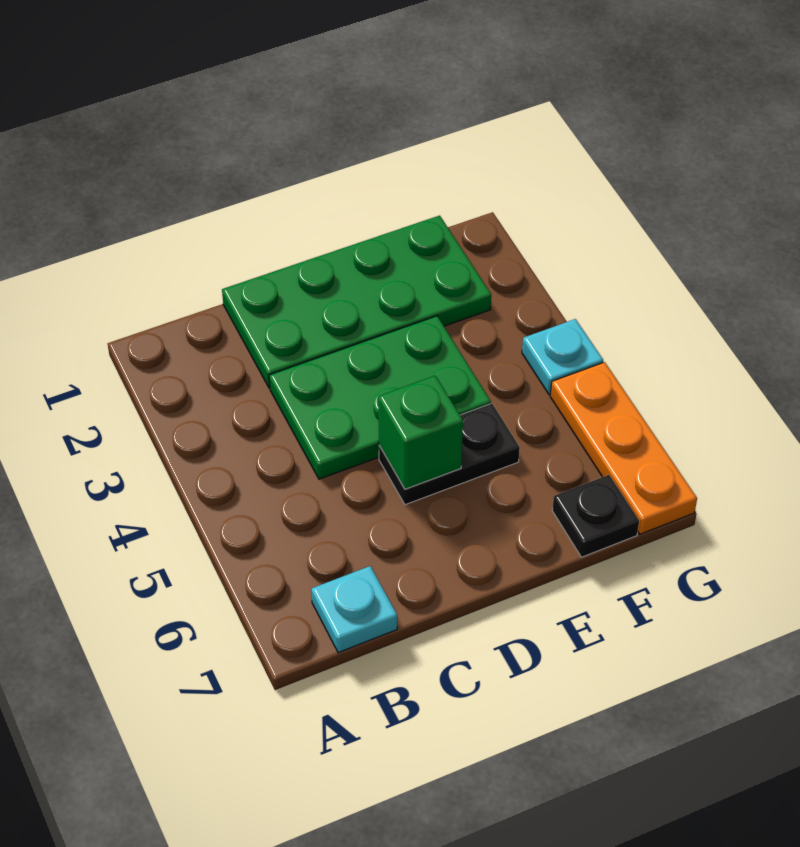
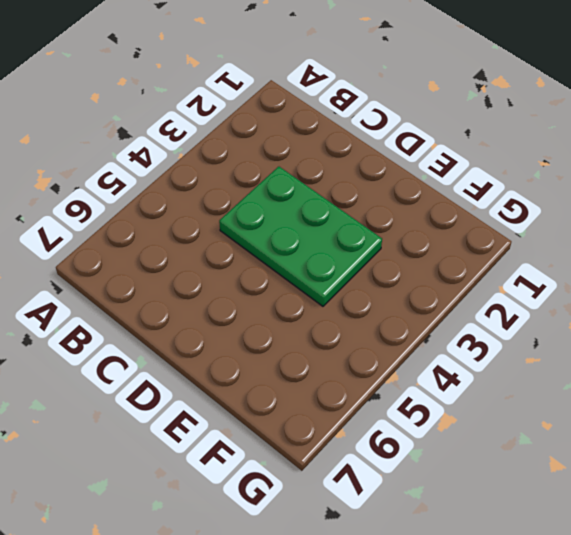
none -> cyan plate B7 level 1
none -> green plate C1:F2 level 1

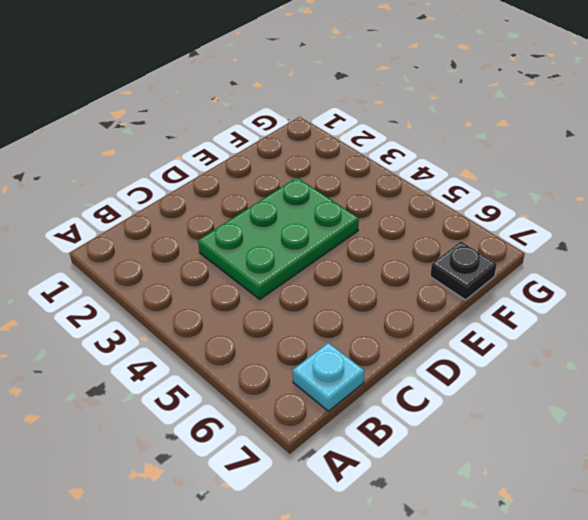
none -> green plate C1:F2 level 1
none -> black plate D5:E5 level 1

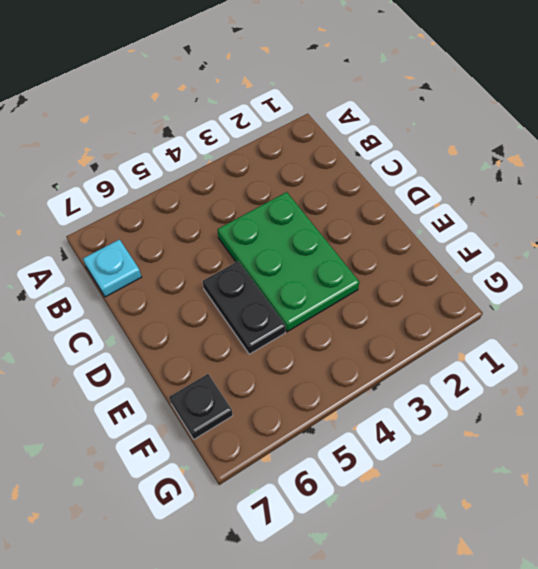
none -> green plate C1:F2 level 1
none -> cyan plate G4 level 1

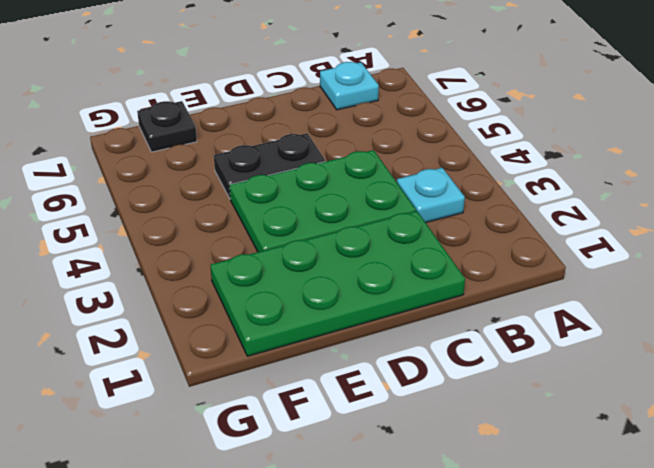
cyan plate B3 level 1 -> cyan plate G4 level 1
none -> orange plate G5:G7 level 1
none -> green brick D5 level 2

